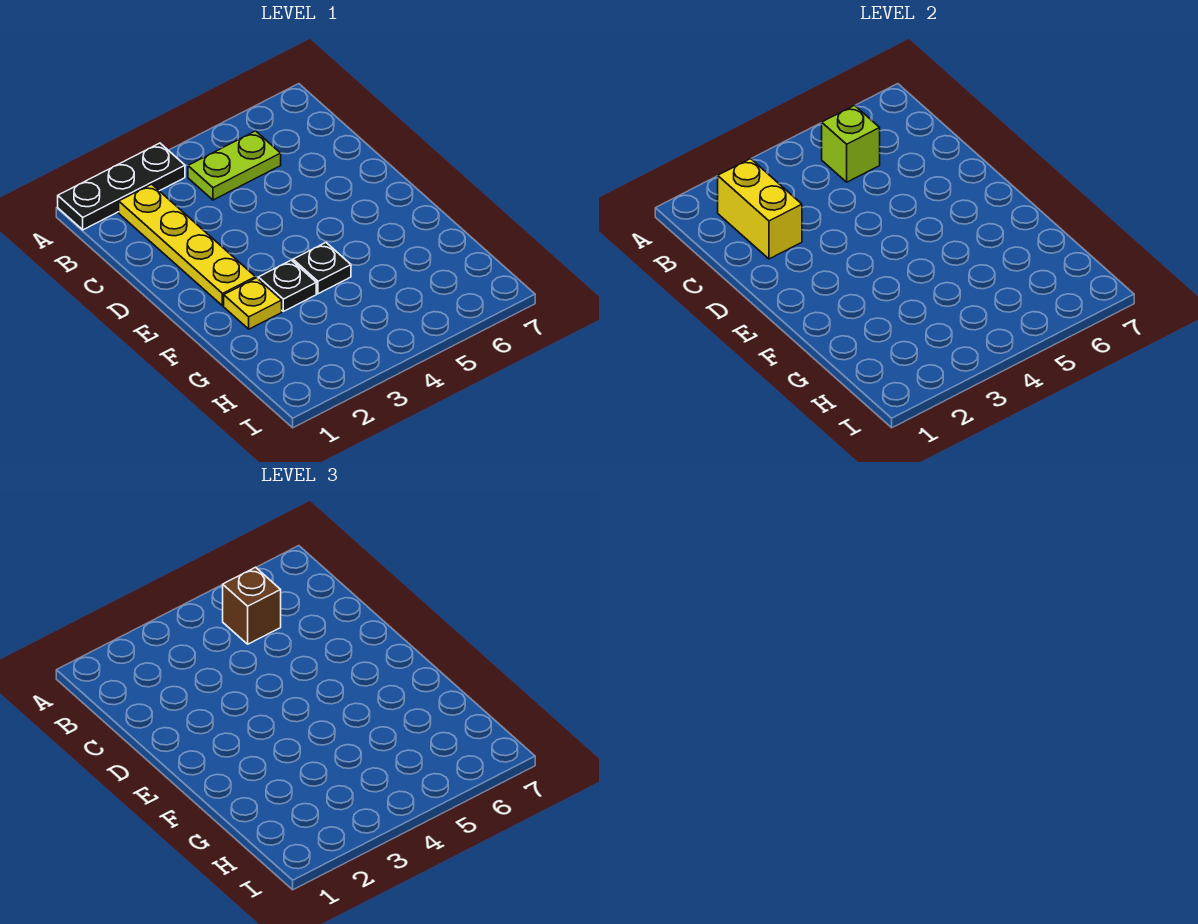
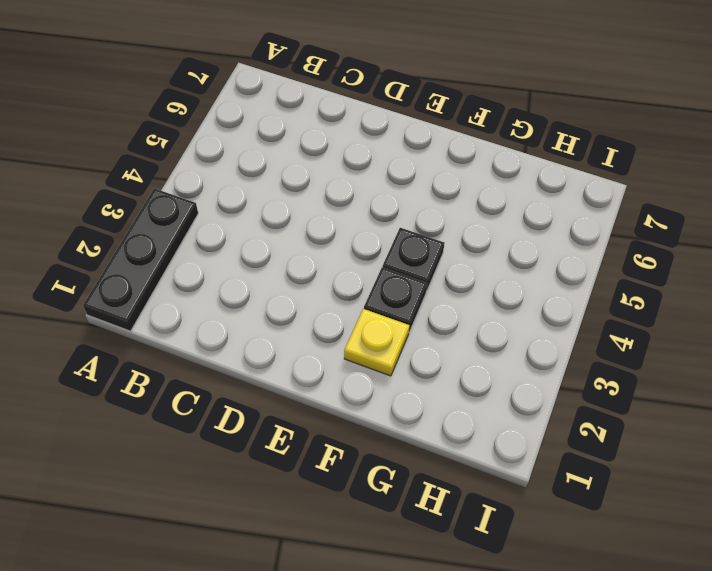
none -> yellow plate B2:E2 level 1
none -> lime plate B4:B5 level 1

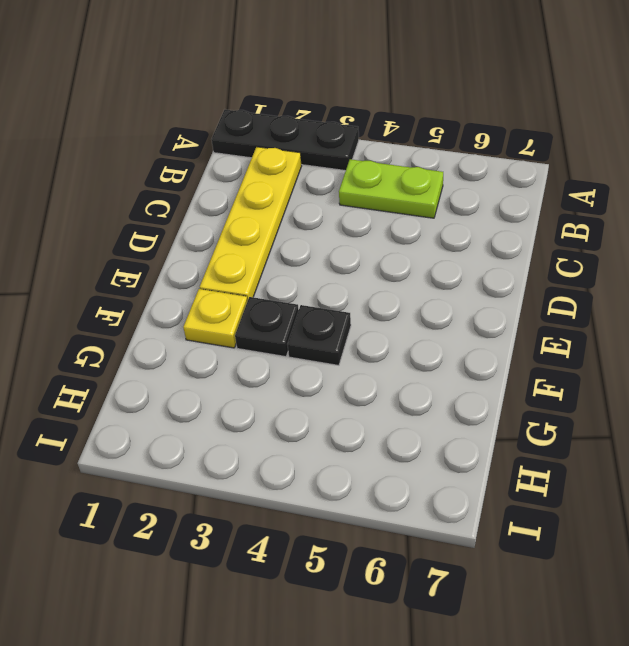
none -> yellow brick B2:C2 level 2
none -> lime brick B5 level 2

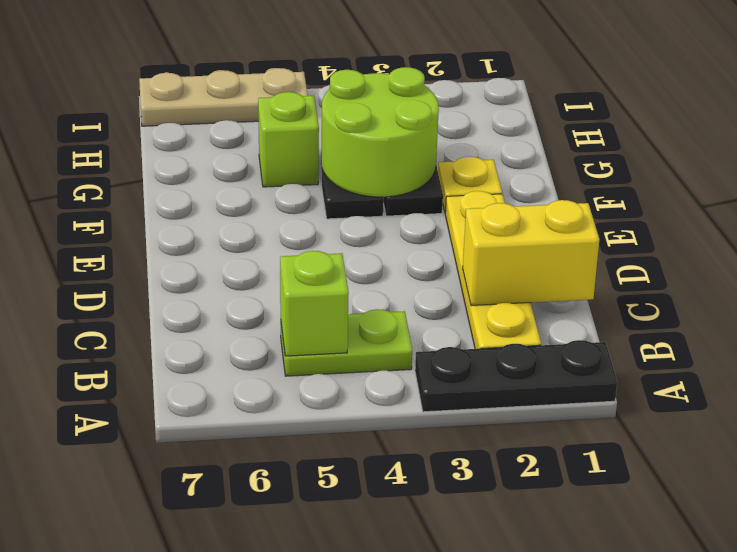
yellow brick C1:C2 level 2 -> yellow brick B2:C2 level 2
lime round brick F3:G4 level 2 -> none
lime brick G5 level 1 -> none
tan plate I5:I7 level 1 -> none
none -> brown brick B5 level 3

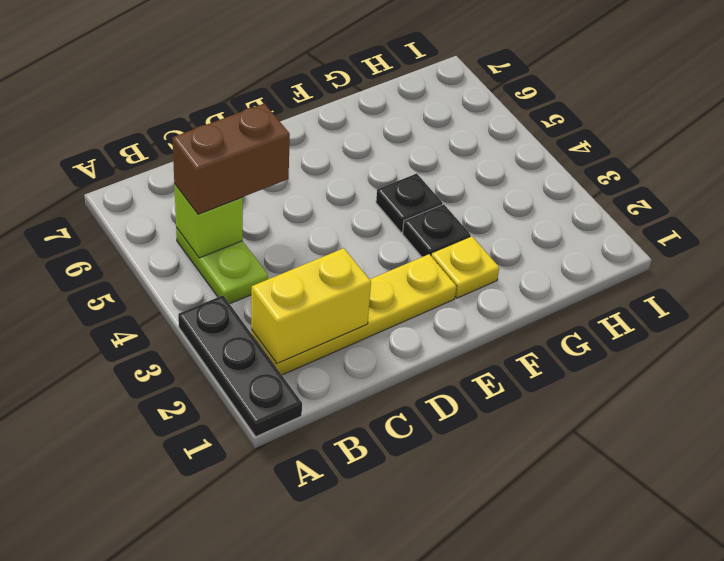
brown brick B5:C5 level 3 -> brown brick B5 level 3

